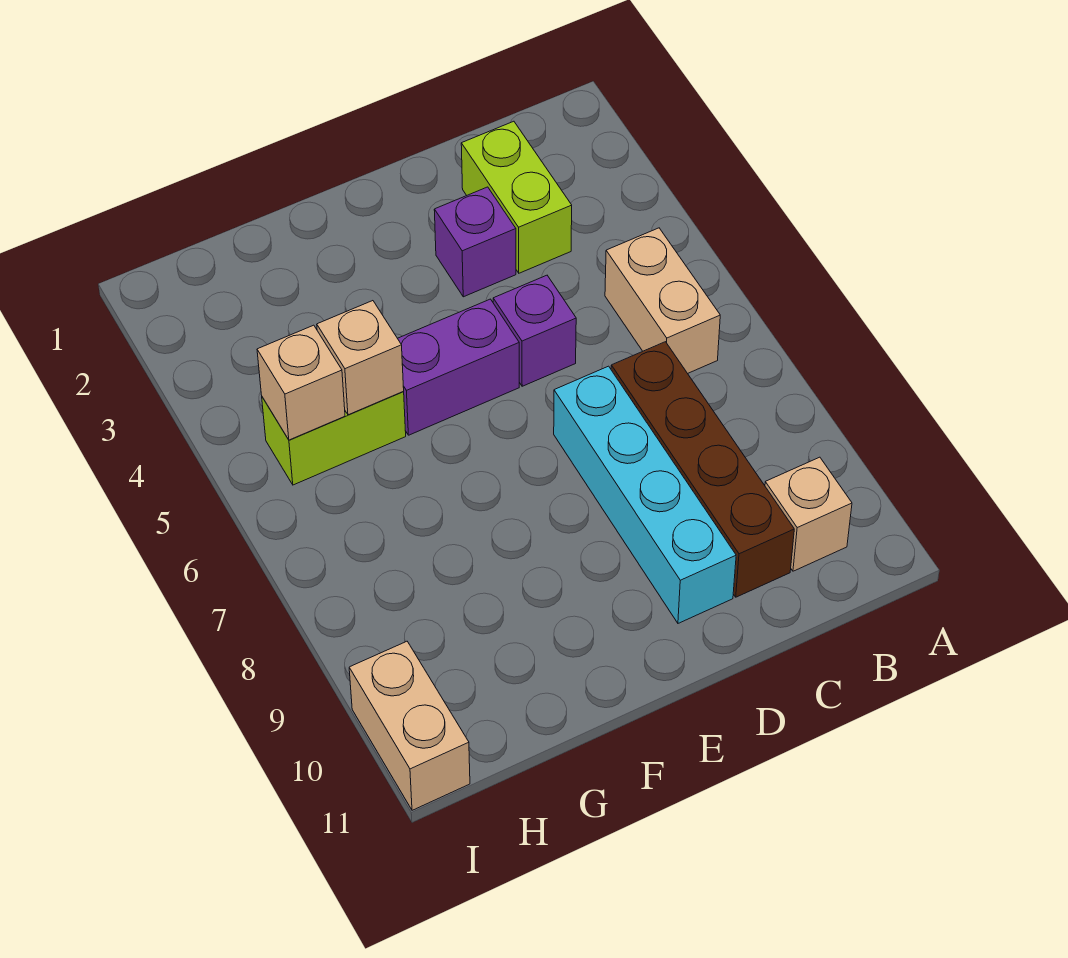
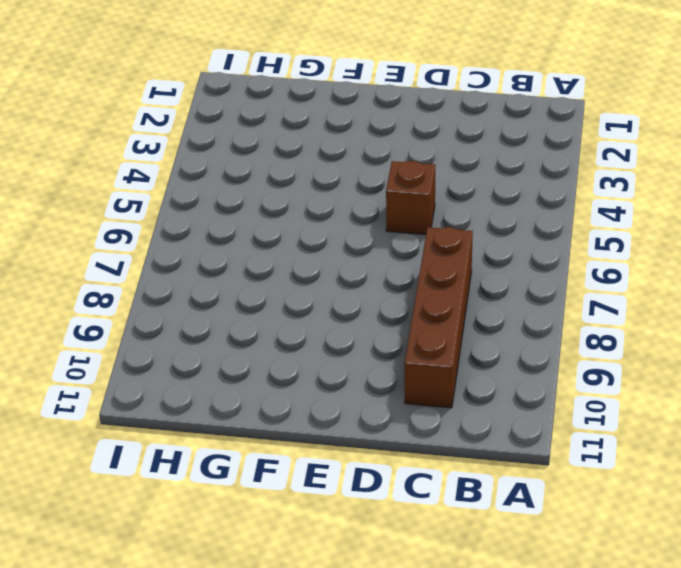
brown brick D5 level 1 -> purple brick D5 level 1
none -> tan brick B5:B6 level 1
none -> tan brick B10 level 1
none -> lime brick C2:C3 level 1

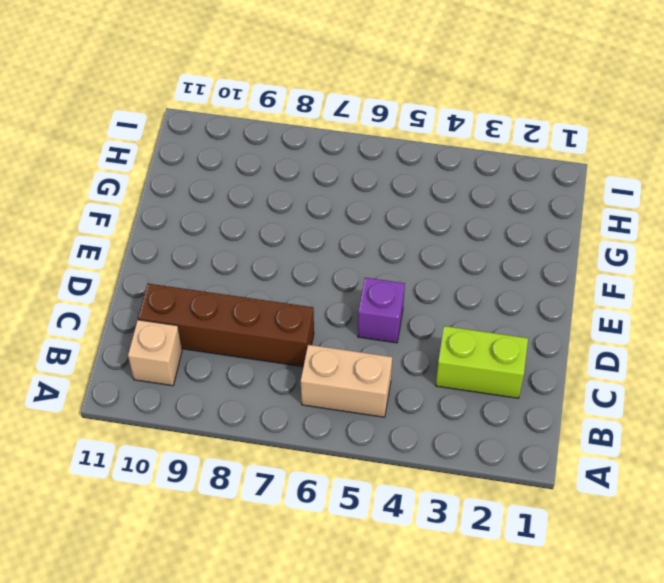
none -> purple brick D3 level 1
none -> cyan brick D7:D10 level 1
none -> purple brick E5:F5 level 1

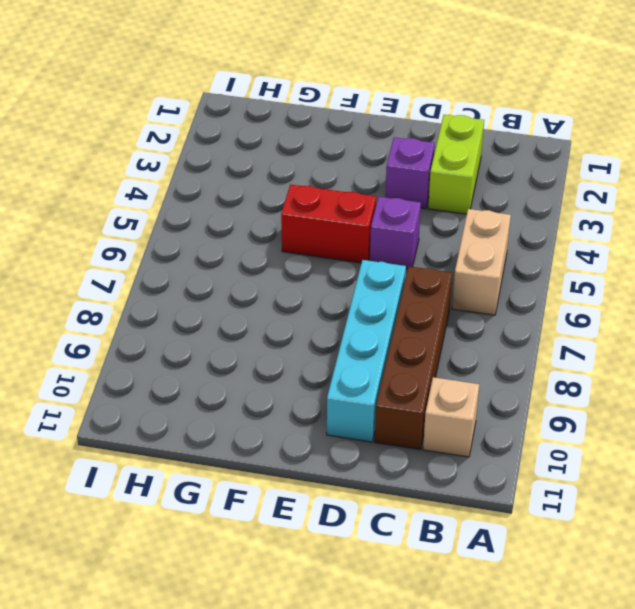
red brick E5:F5 level 1 -> purple brick E5:F5 level 1
none -> lime brick G5:H5 level 1
none -> tan brick I10:I11 level 1
none -> tan brick G5 level 2

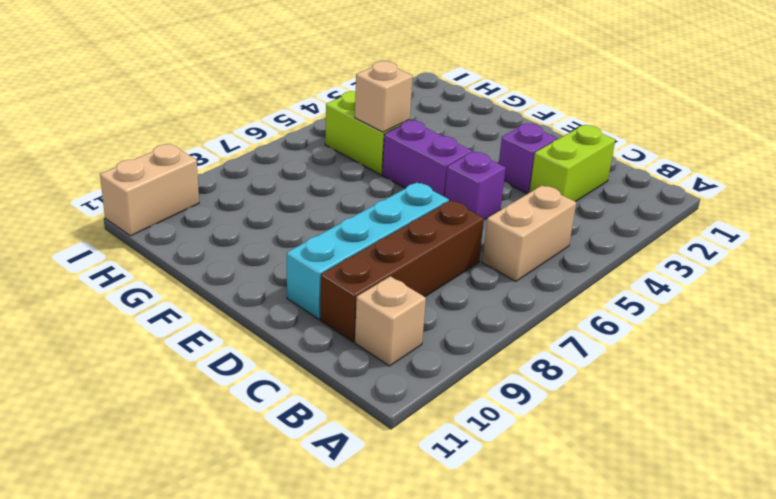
none -> tan brick H5 level 2

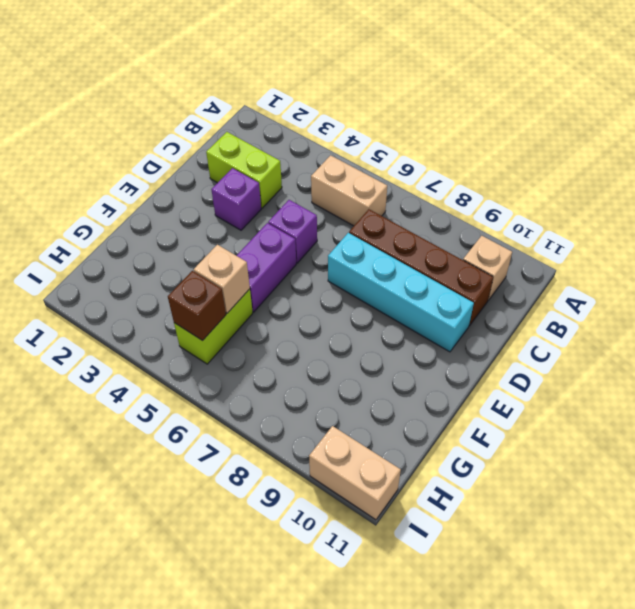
brown brick H5 level 2 -> tan brick H5 level 2

